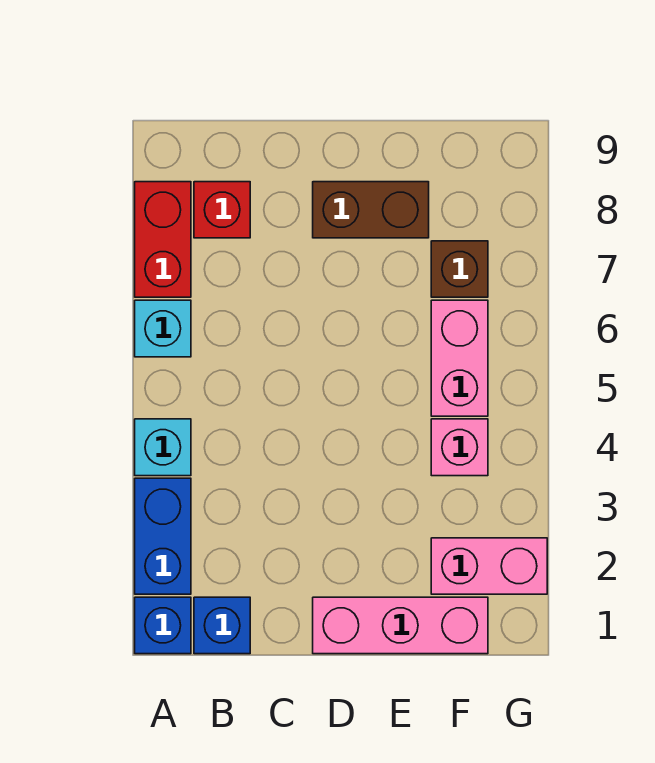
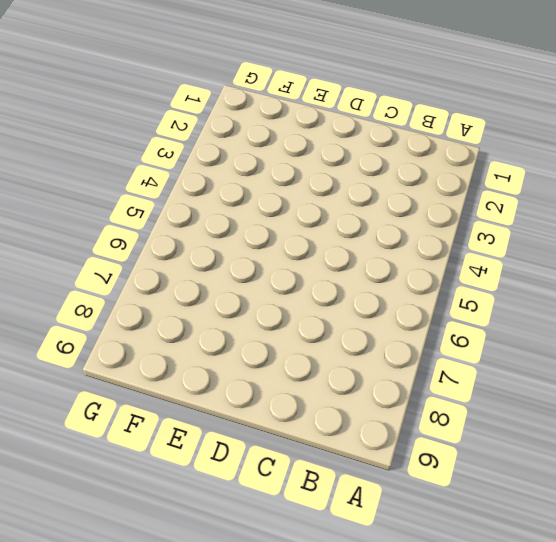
none -> blue brick A1 level 1
none -> blue brick A2:A3 level 1
none -> cyan brick A4 level 1

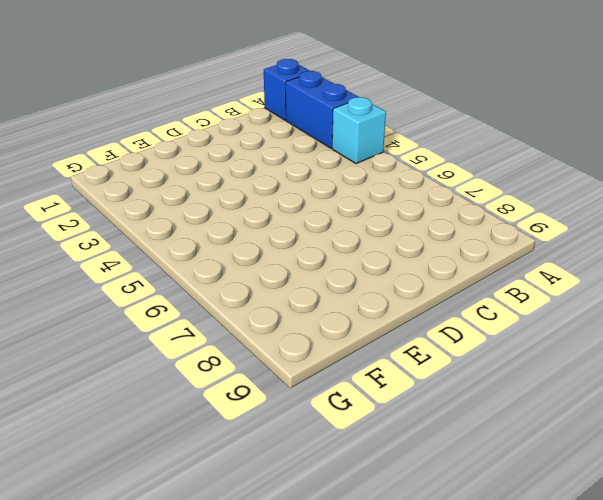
none -> cyan brick A6 level 1
none -> red brick A7:A8 level 1
none -> blue brick B1 level 1

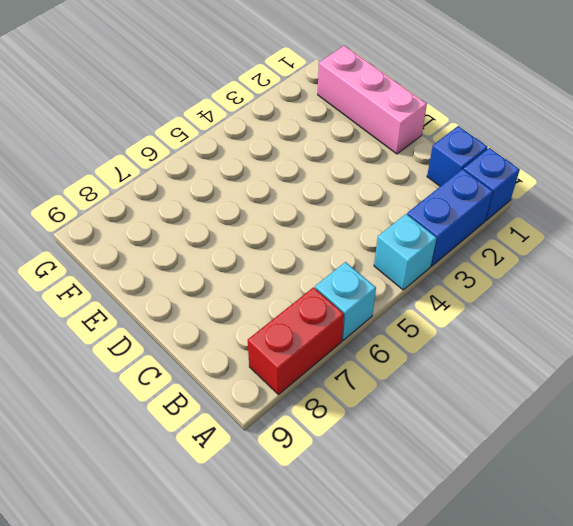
none -> red brick B8 level 1
none -> brown brick D8:E8 level 1
none -> pink brick F2:G2 level 1

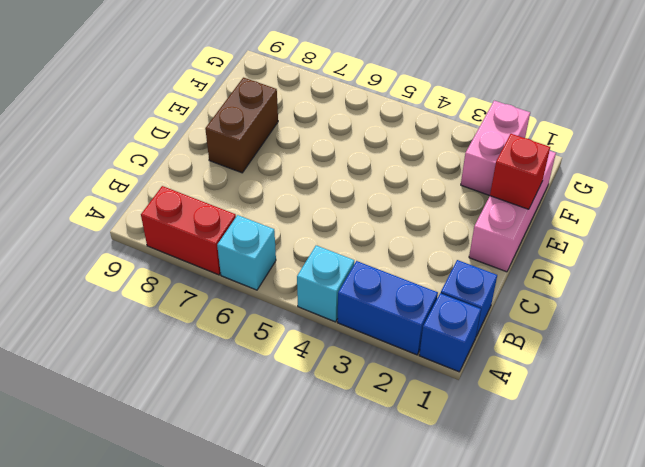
red brick E1 level 2 -> red brick B8 level 1
none -> pink brick F4 level 1
none -> pink brick F5:F6 level 1
none -> brown brick F7 level 1

